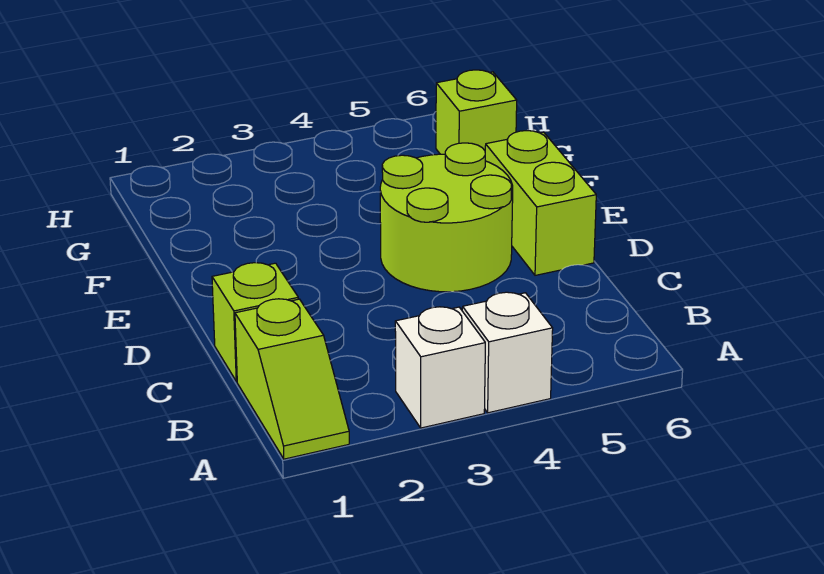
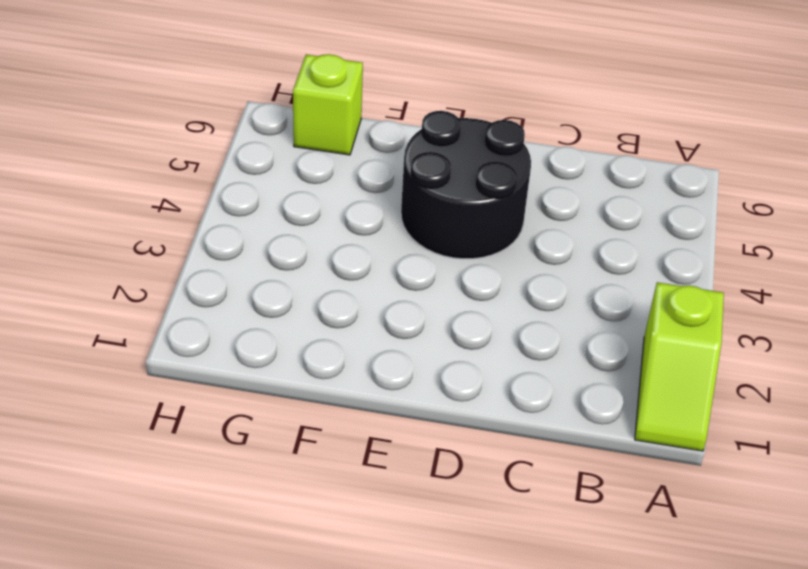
lime slope A1:A2 level 1 top 2 -> lime slope A1:B1 level 1 top B
black round brick D4:E5 level 1 -> lime round brick D4:E5 level 1
none -> white brick A3 level 1
none -> white brick A4 level 1

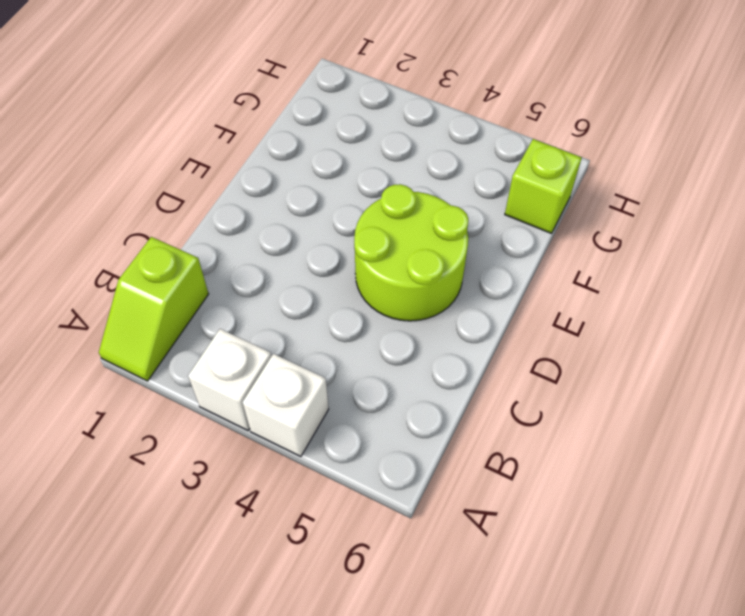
none -> lime brick C1 level 1
none -> lime brick D6:E6 level 1

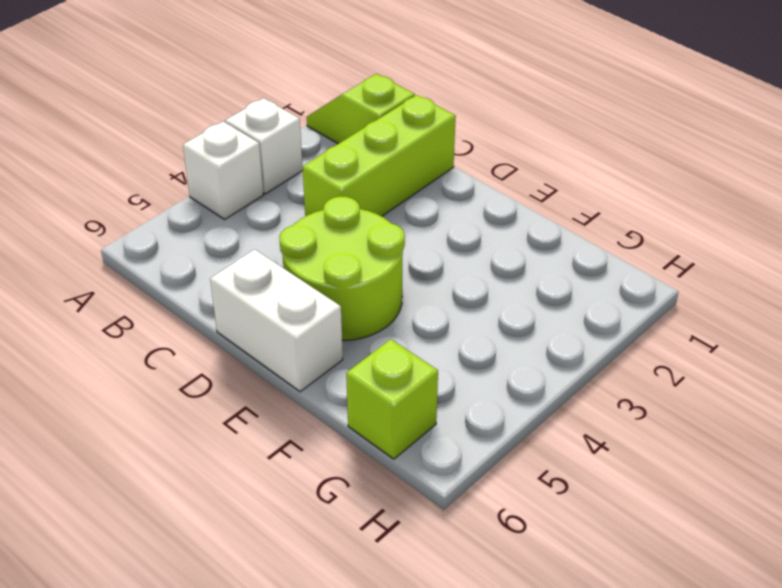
lime brick C1:C3 level 1 -> lime brick C1 level 1
white brick D6:E6 level 1 -> lime brick D6:E6 level 1

